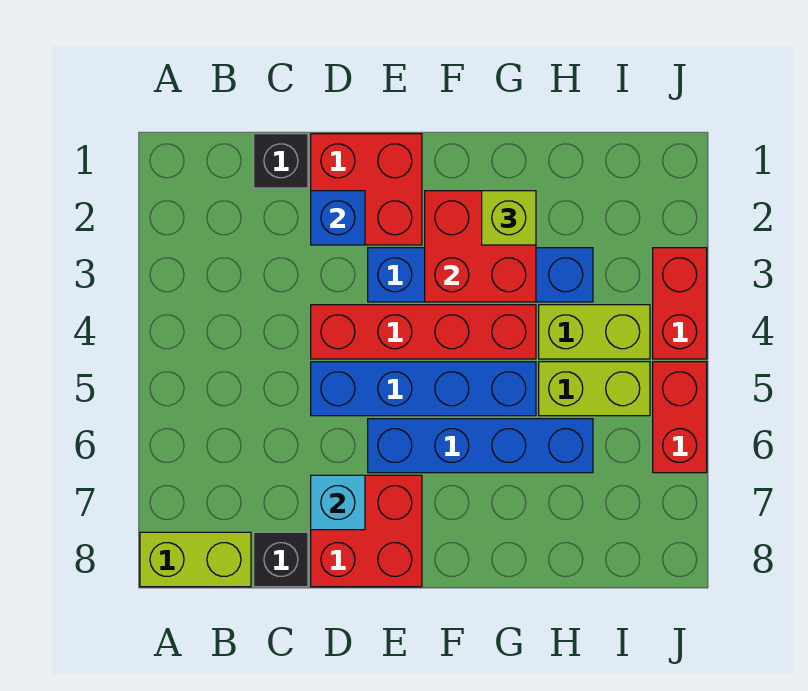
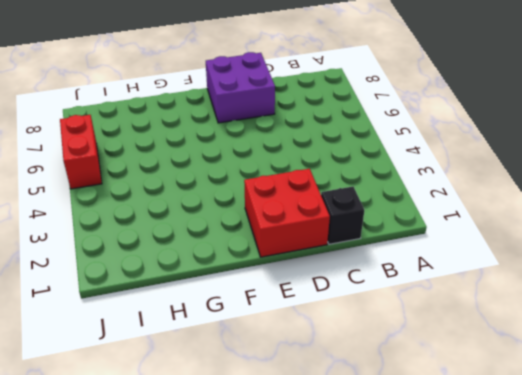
purple brick D7:E8 level 1 -> red brick D7:E8 level 1
none -> lime brick A8:B8 level 1
none -> black brick C8 level 1
none -> red brick D4:G4 level 1

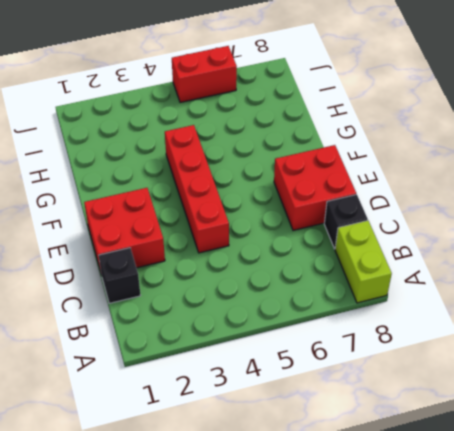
none -> blue brick D5:G5 level 1
none -> blue brick E3:H3 level 1
none -> blue brick E6:H6 level 1

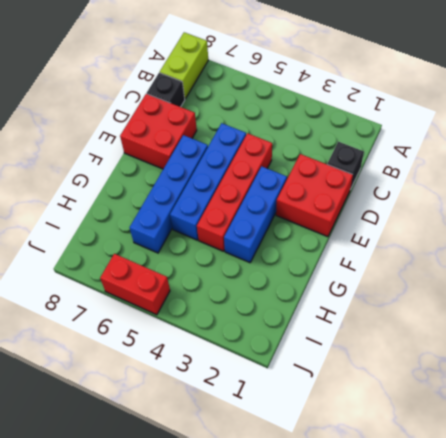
blue brick E3:G3 level 1 -> blue brick E3:H3 level 1
none -> lime brick H4:I4 level 1
none -> lime brick H5:I5 level 1
none -> red brick J3:J4 level 1

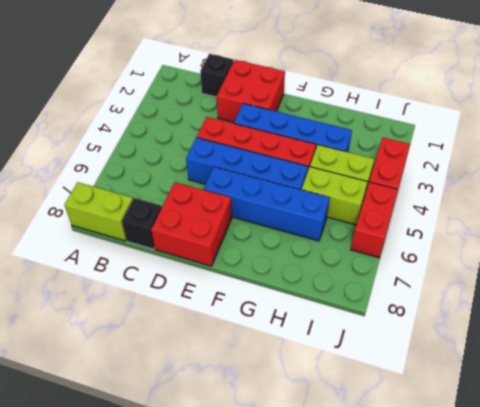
none -> blue brick D2 level 2
none -> cyan brick D7 level 2
none -> red brick F2:G3 level 2

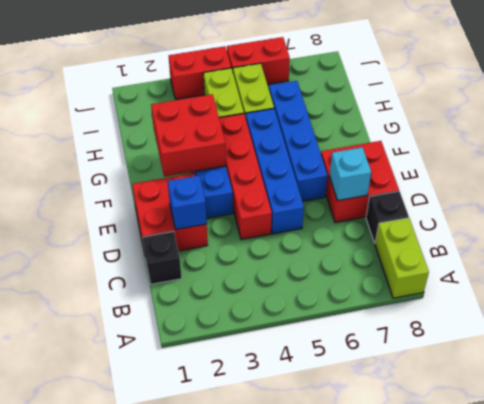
none -> lime brick G2 level 3

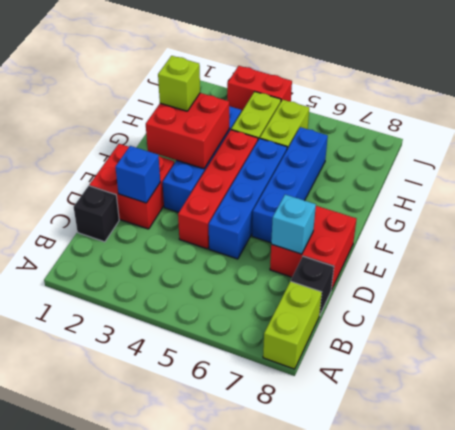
none -> red brick J5:J6 level 1

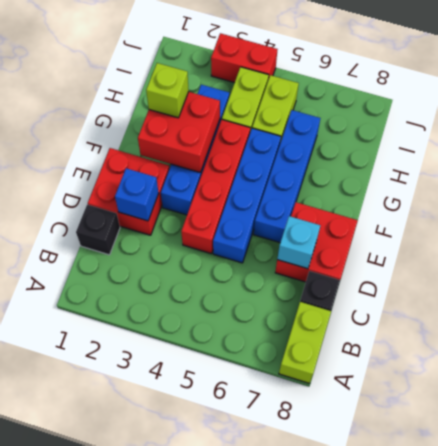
none -> red brick J5:J6 level 1

